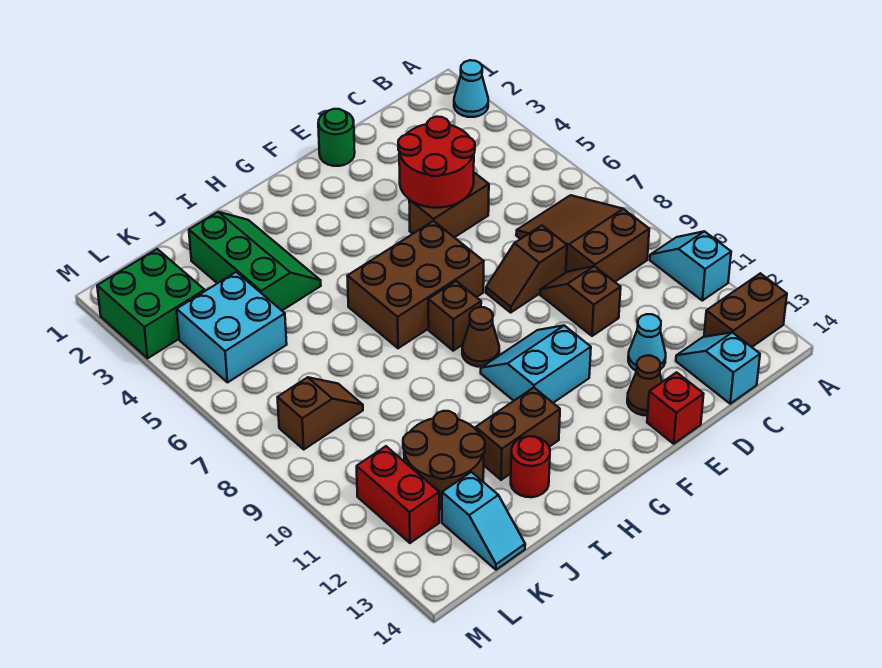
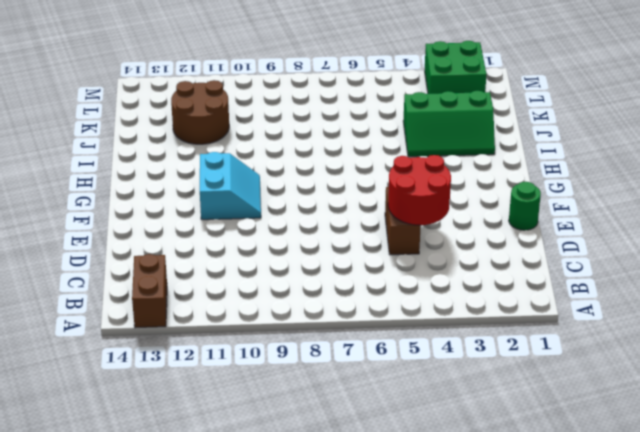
none -> cyan cone A2 level 1
none -> cyan slope A10:A11 level 1 top 11
none -> brown slope B7:C9 level 1 top 9

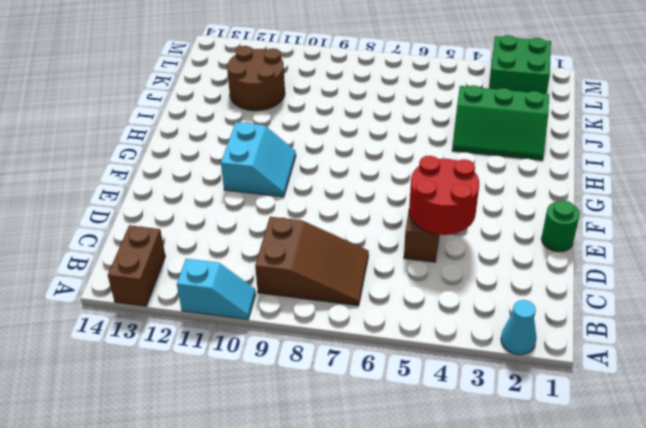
none -> cyan slope C13:C14 level 1 top 14
none -> brown slope D8:E8 level 1 top D
none -> brown slope D9:D10 level 1 top 10

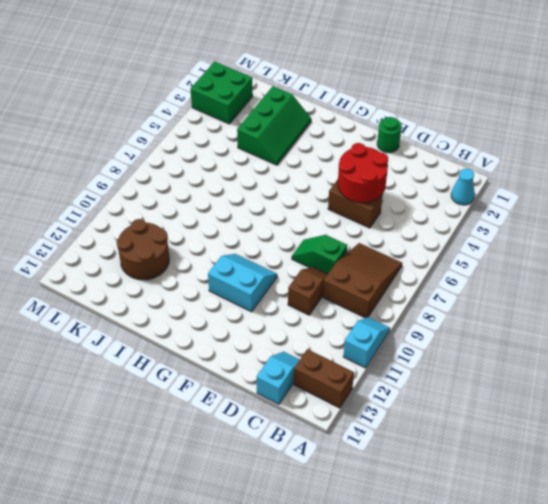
green slope D8:E8 level 1 top D -> brown slope D8:E8 level 1 top D
none -> cyan cone D12 level 1
none -> brown cone E13 level 1
none -> red brick E14 level 1

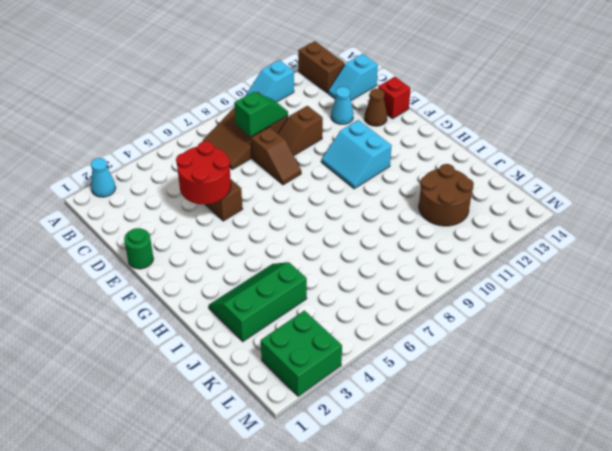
green slope C8:C9 level 2 top 8 -> none
none -> brown brick F6:H7 level 1
none -> brown brick G8 level 1
none -> brown cone G9 level 1

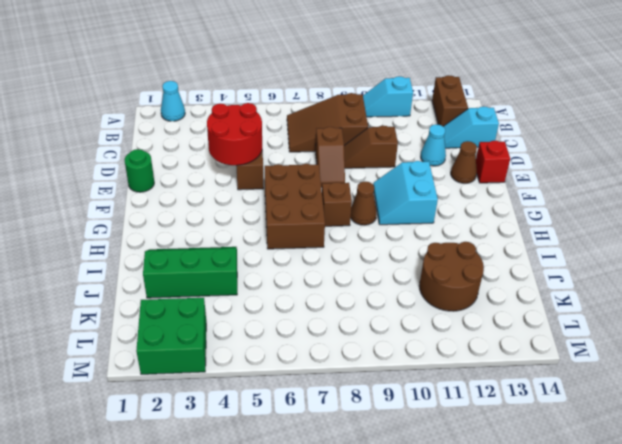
none -> brown brick H12:I12 level 1
none -> red round brick I13 level 1
none -> cyan brick K4:L5 level 1

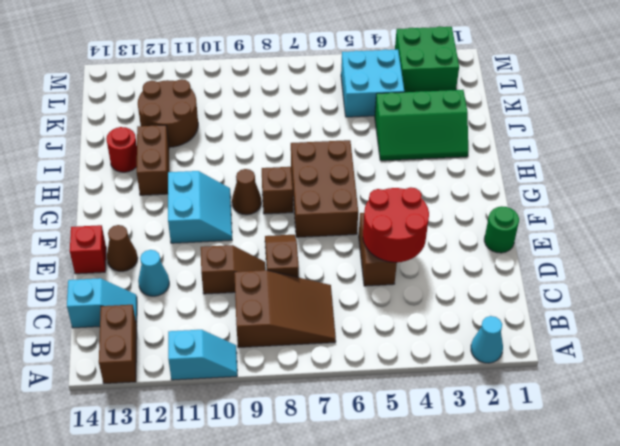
none -> brown slope K8:L8 level 1 top L
none -> cyan slope K13:K14 level 1 top 13
none -> red brick L11:L12 level 1

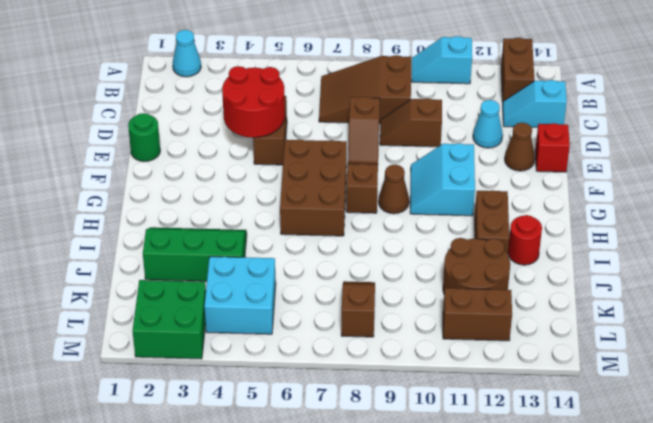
brown brick L11:L12 level 1 -> red brick L11:L12 level 1
none -> cyan slope K13:K14 level 1 top 13

